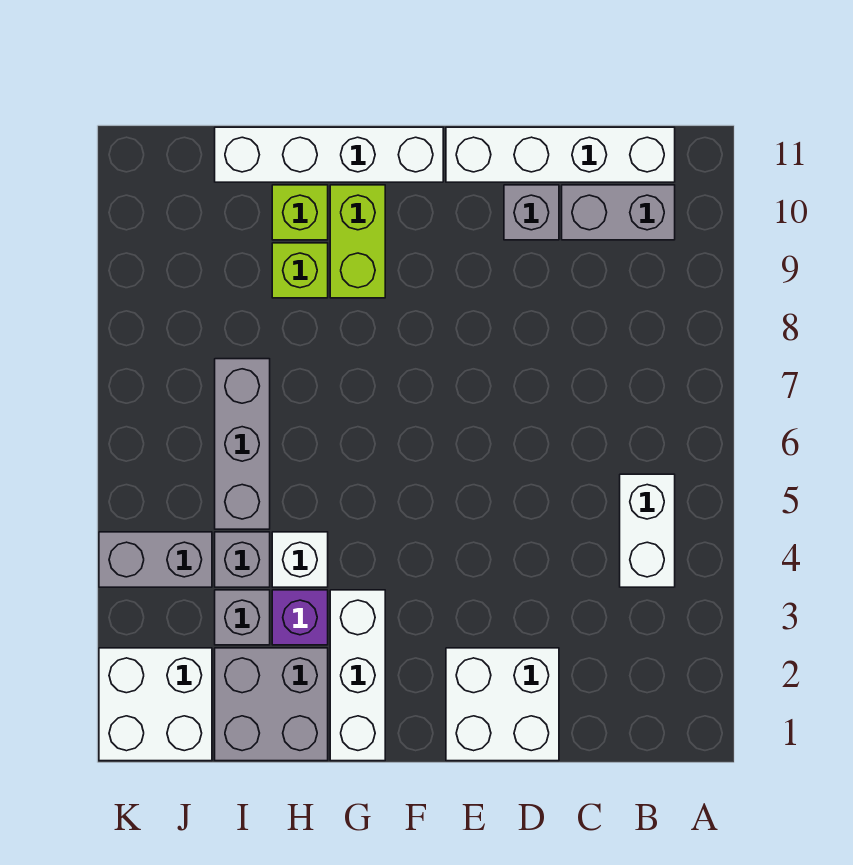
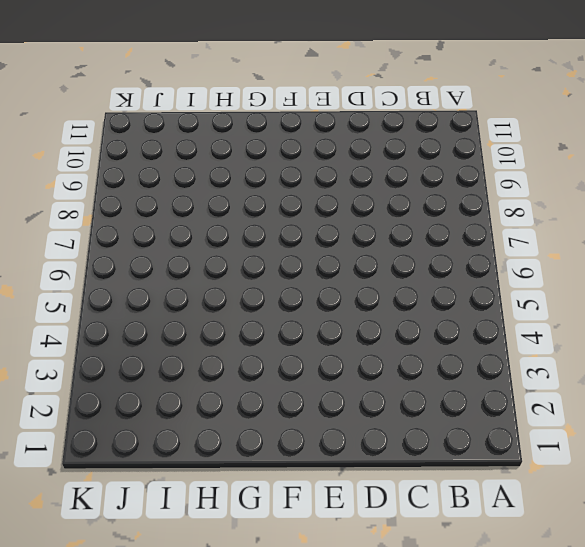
none -> white brick B4:B5 level 1
none -> grey brick B10:C10 level 1
none -> white brick B11:E11 level 1

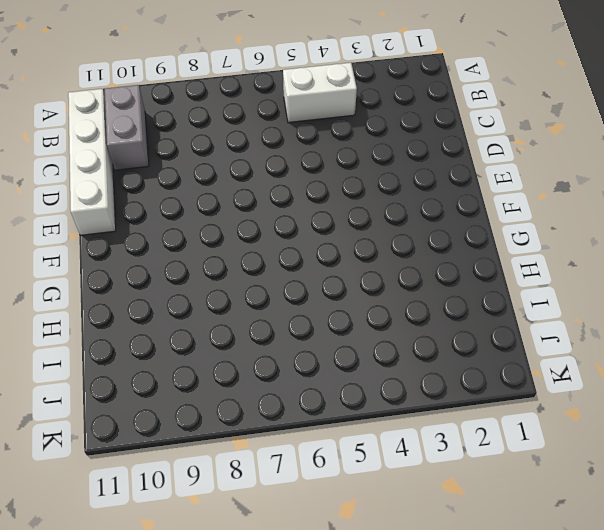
none -> white brick D1:E2 level 1
none -> grey brick D10 level 1
none -> white brick F11:I11 level 1

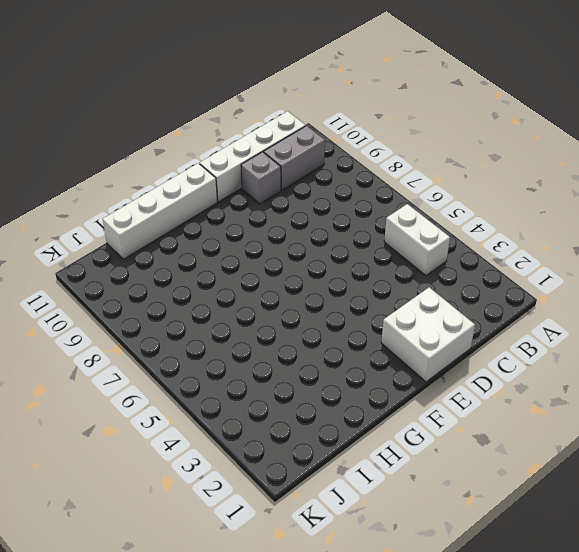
none -> white brick G1:G3 level 1
none -> lime brick G9:G10 level 1
none -> grey brick H1:I2 level 1

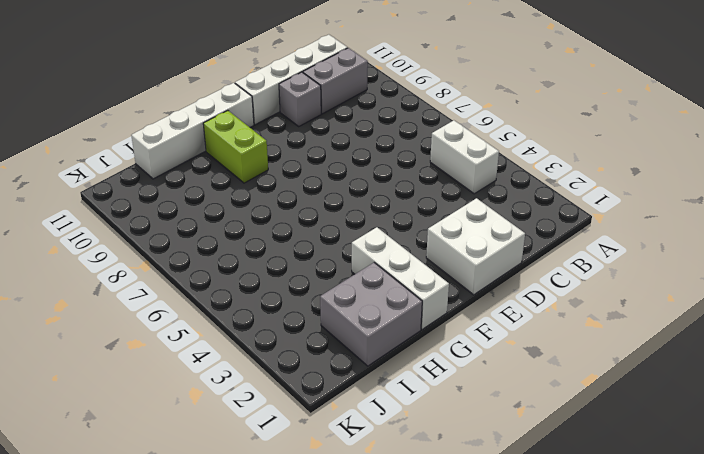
none -> purple brick H3 level 1
none -> white brick H4 level 1
none -> lime brick H9 level 1

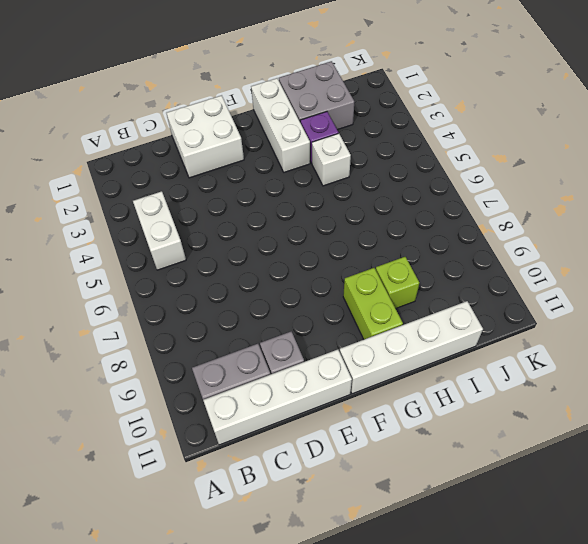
none -> lime brick H10 level 1
none -> grey brick I3 level 1
none -> grey brick I4 level 1

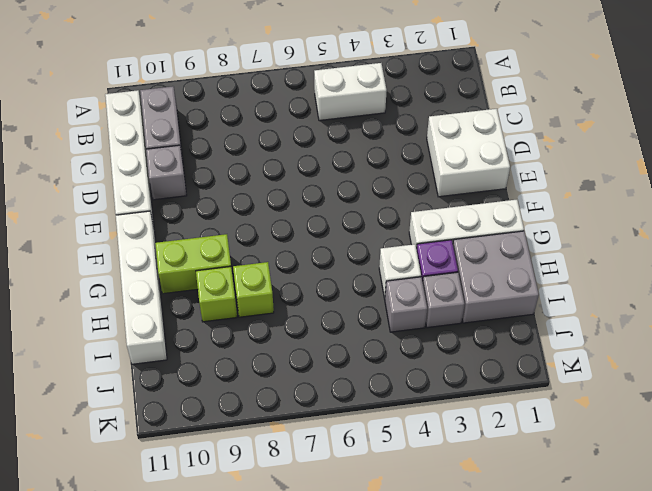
lime brick H8 level 1 -> lime brick H10 level 1
none -> grey brick I5:I7 level 1
none -> white brick J1:K2 level 1
none -> grey brick J4:K4 level 1

